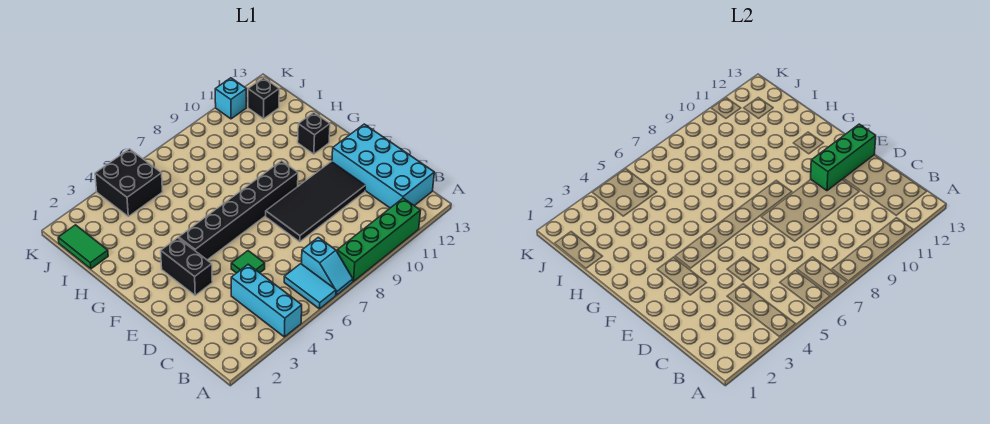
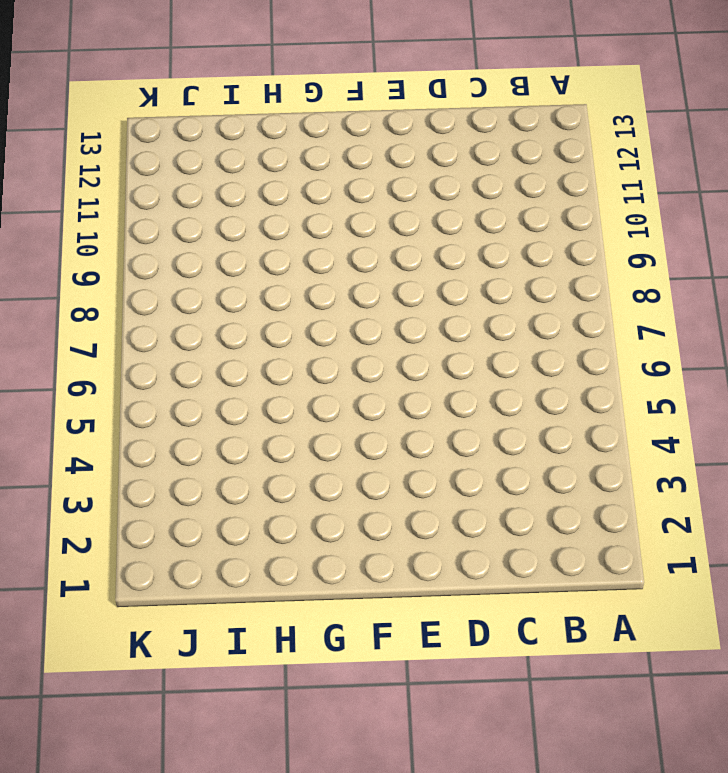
none -> cyan brick A4:C4 level 1
none -> cyan tile A6:B6 level 1
none -> cyan slope A7:B7 level 1 top B

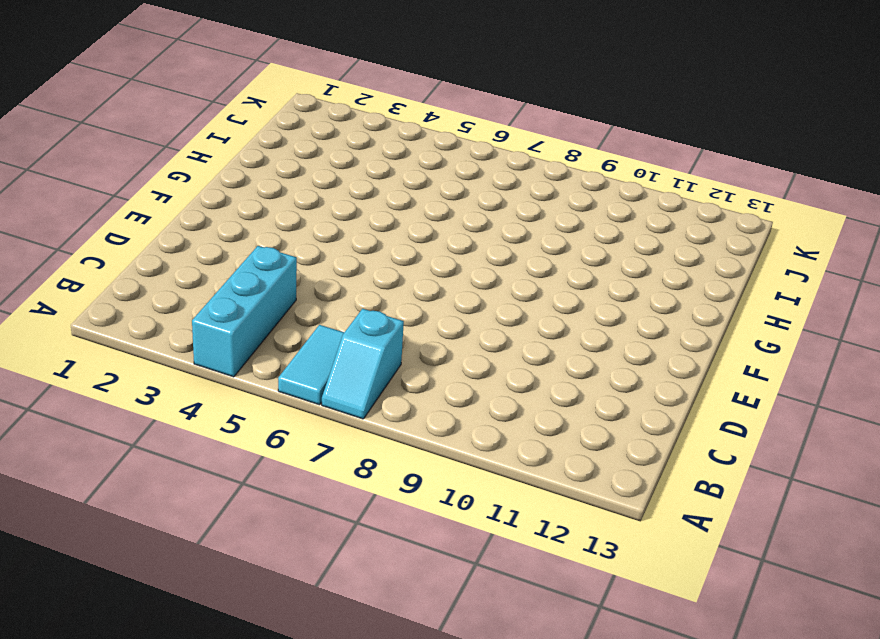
none -> green brick A8:A11 level 1
none -> cyan brick B12:E13 level 1
none -> green tile D5 level 1

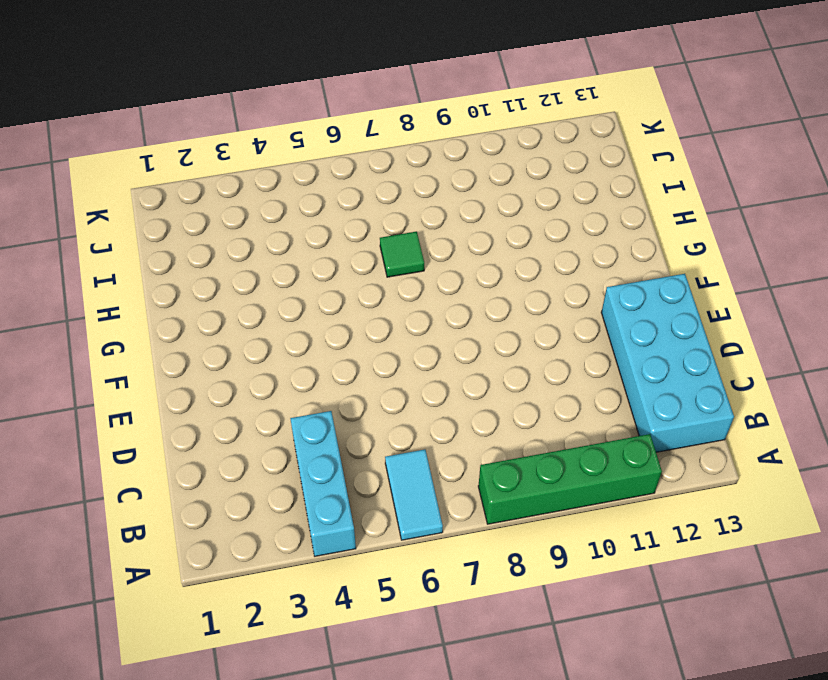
green tile H7 level 1 -> green tile D5 level 1
none -> cyan slope A7:B7 level 1 top B
none -> black tile D8:E11 level 1
none -> black brick E3:F3 level 1

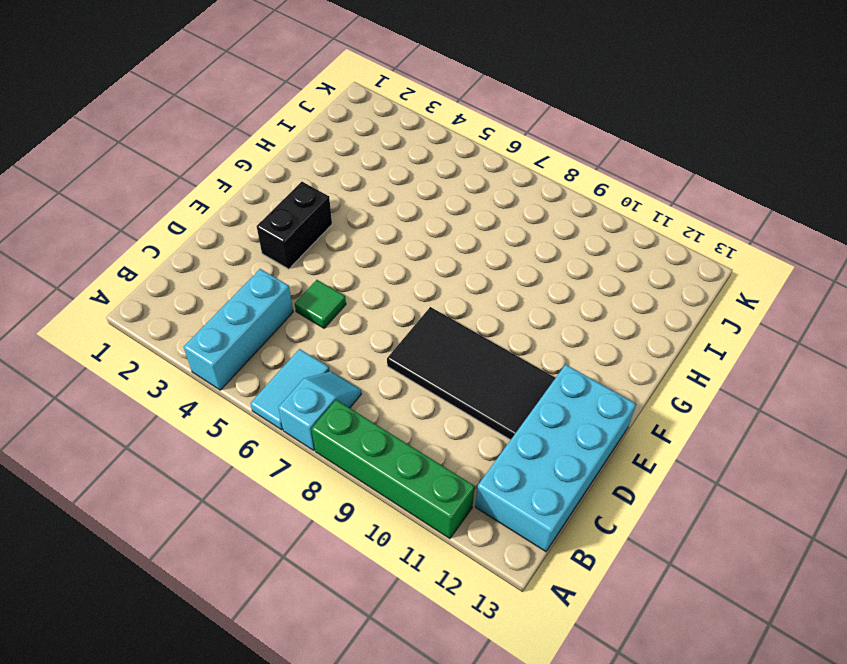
cyan slope A7:B7 level 1 top A -> cyan slope A7:B7 level 1 top B
none -> black brick F4:F9 level 1
none -> black brick G12 level 1
none -> green tile I1:J1 level 1

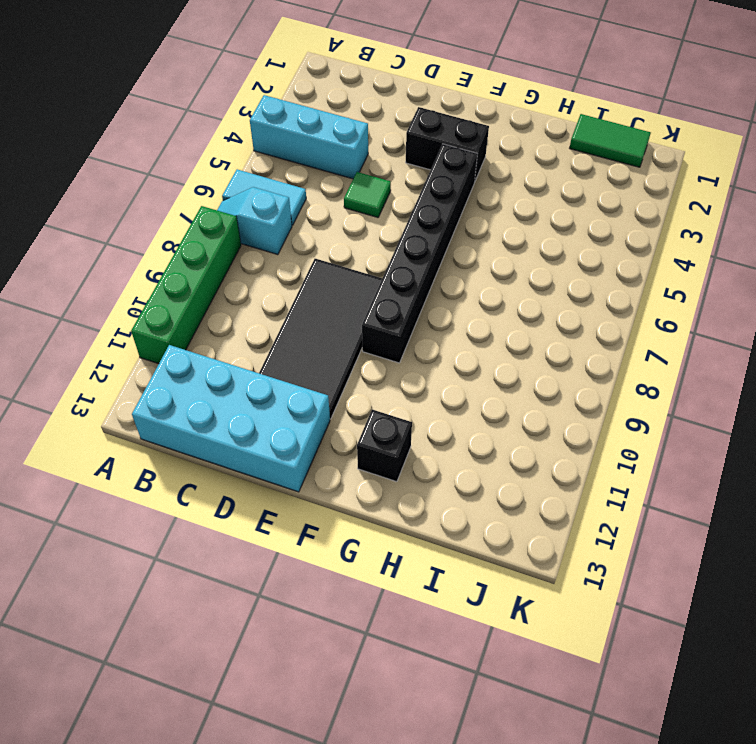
none -> black brick J4:K5 level 1
none -> black brick J12 level 1
none -> cyan brick K11 level 1

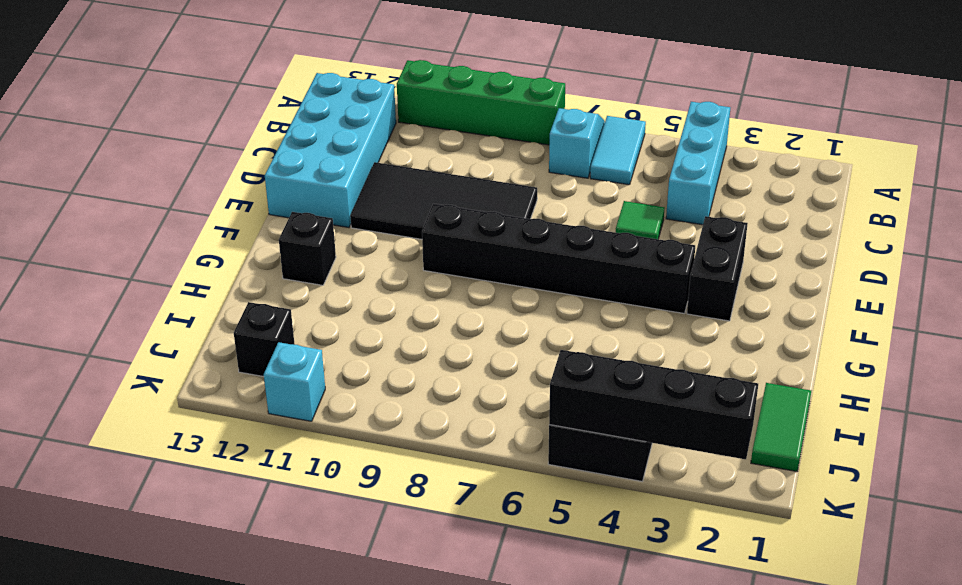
black brick K2:K5 level 2 -> none
none -> green brick E11:E13 level 2

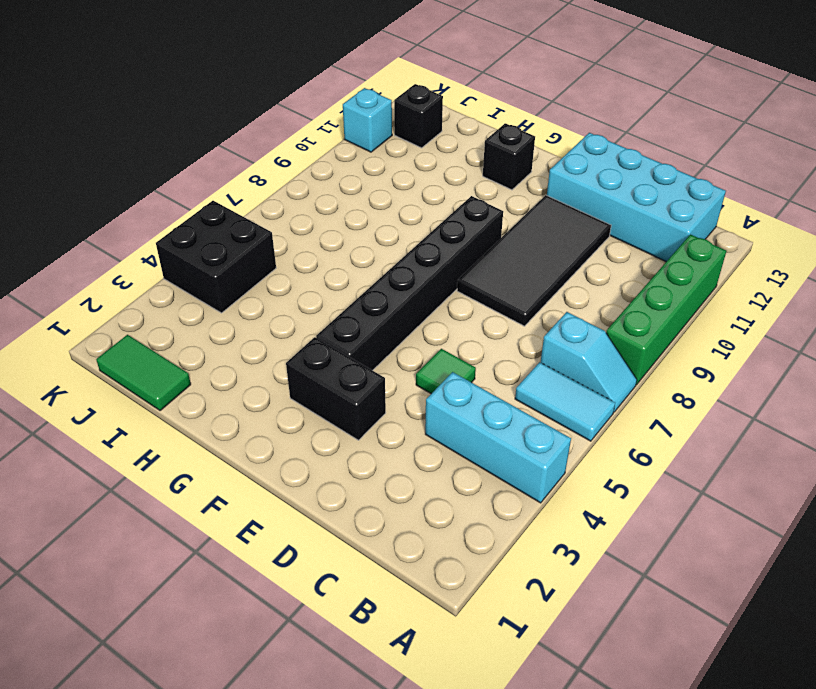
none -> green brick E11:E13 level 2

